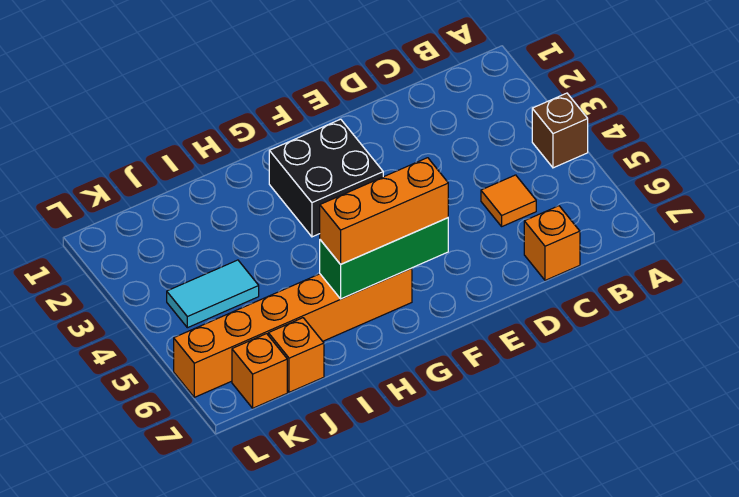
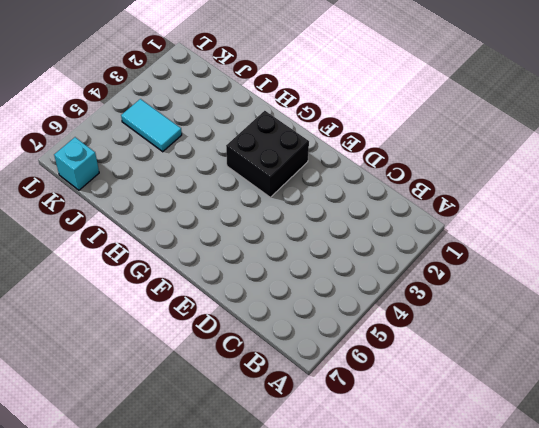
cyan brick K7 level 1 -> orange brick K7 level 1
none -> brown brick A4 level 1
none -> orange tile C5 level 1

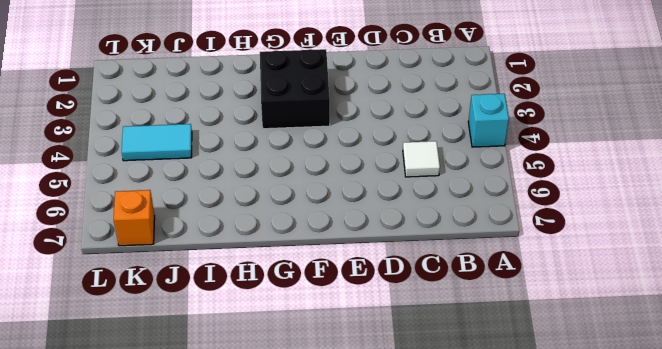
cyan brick A4 level 1 -> brown brick A4 level 1
white tile C5 level 1 -> orange tile C5 level 1
none -> orange brick C7 level 1
none -> orange brick G6:L6 level 1

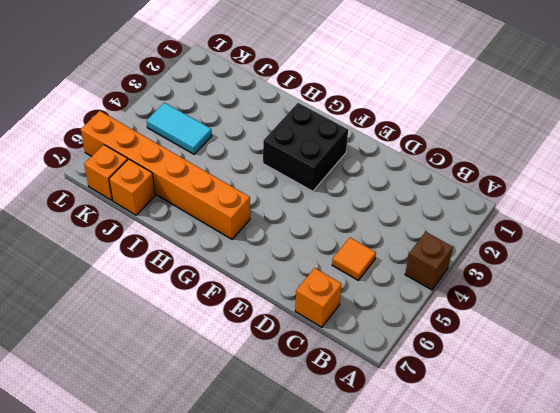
none -> green brick F6:H6 level 2
none -> orange brick F6:H6 level 3

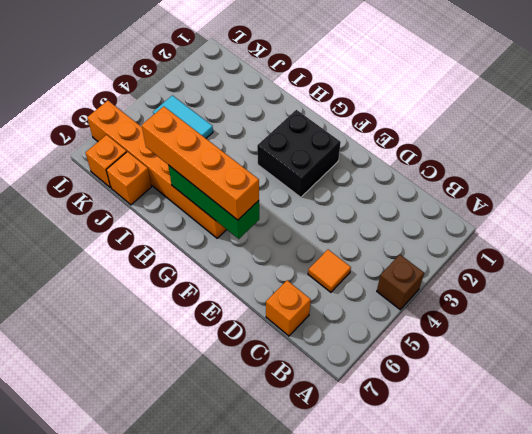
orange brick F6:I6 level 3 -> orange brick F6:H6 level 3

